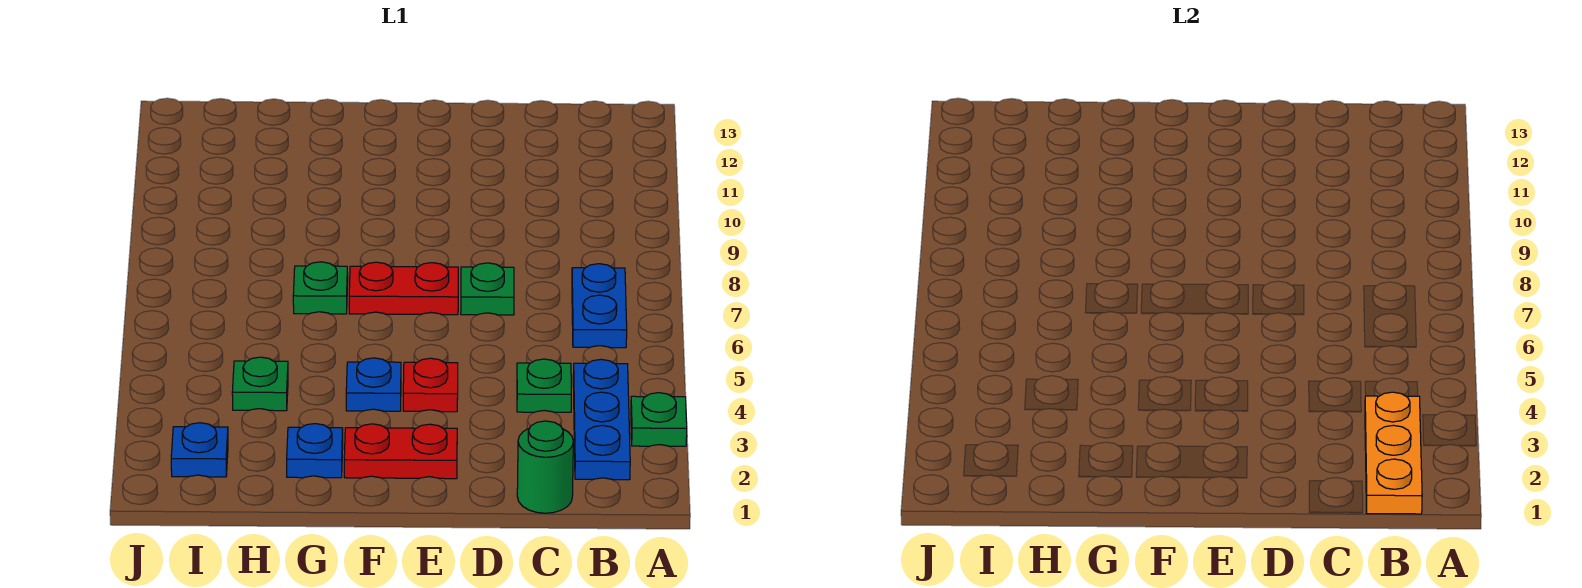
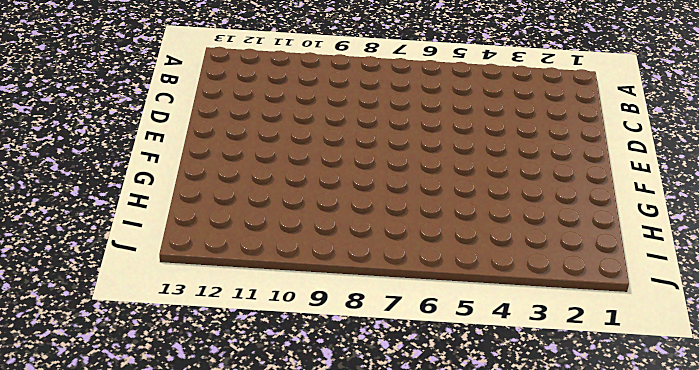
none -> green plate A3 level 1
none -> blue plate B2:B4 level 1
none -> blue plate B6:B7 level 1

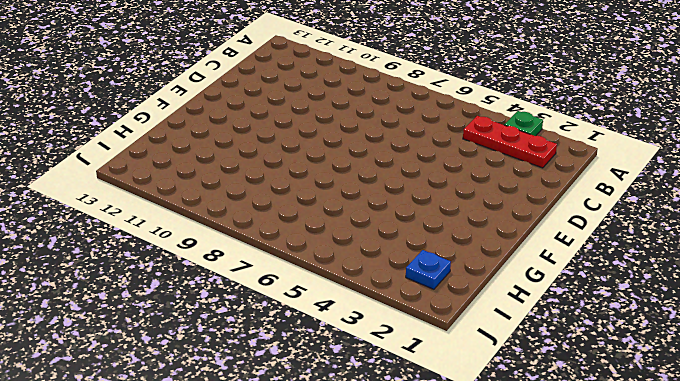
red plate B2:B4 level 1 -> blue plate B2:B4 level 1
none -> blue plate B6:B7 level 1
none -> green round brick C1 level 1
none -> green plate C4 level 1

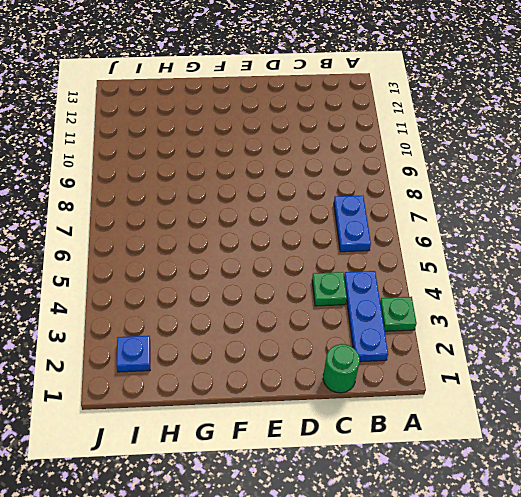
none -> green plate D7 level 1
none -> red plate E2:F2 level 1
none -> red plate E4 level 1

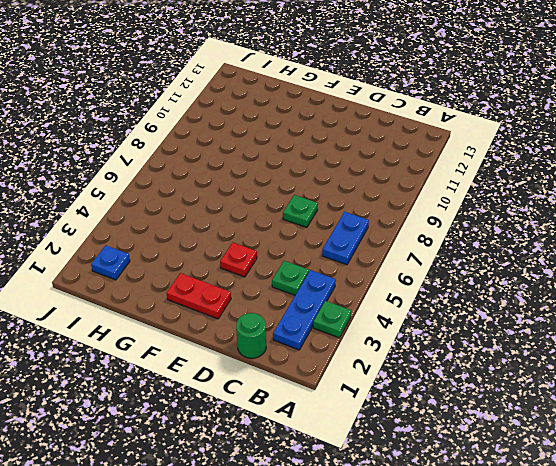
none -> red plate E7:F7 level 1
none -> blue plate F4 level 1
none -> blue plate G2 level 1

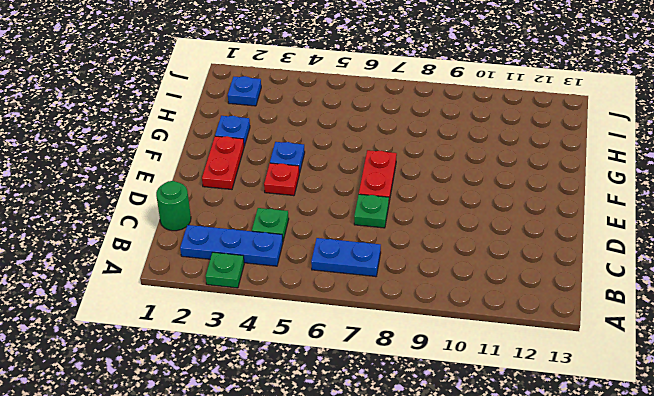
none -> green plate G7 level 1
none -> green plate H4 level 1
none -> orange plate B1:B3 level 2

